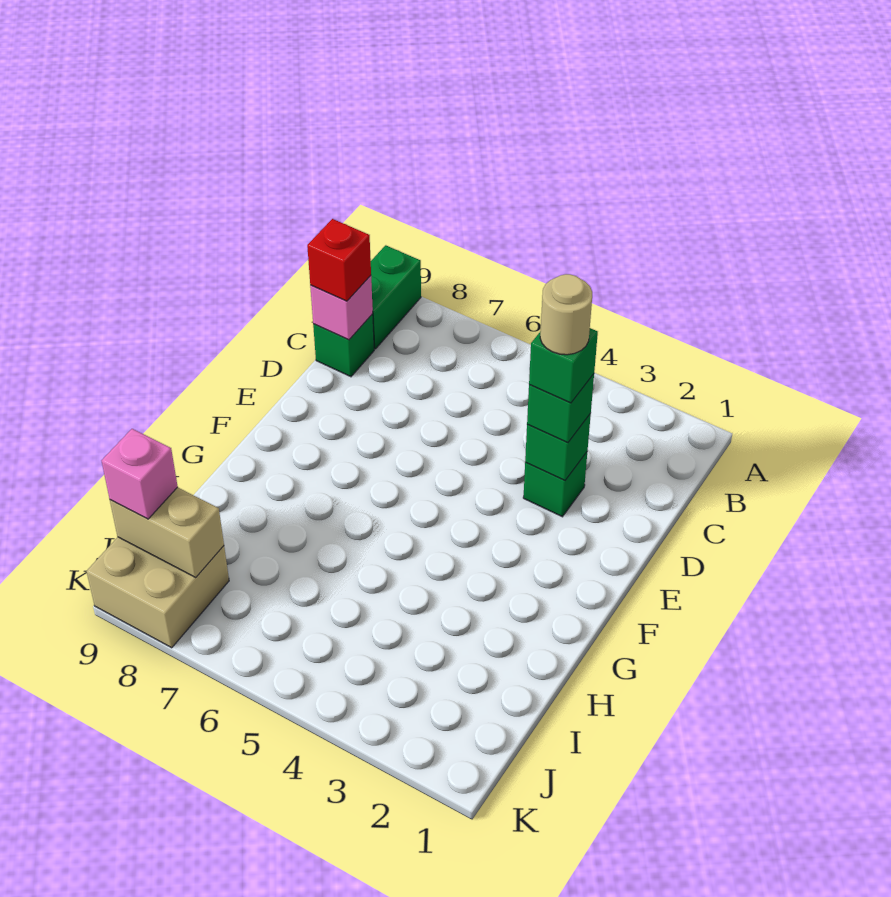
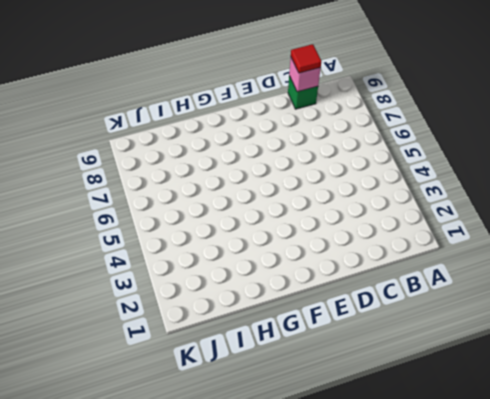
red tile C9 level 3 -> red brick C9 level 3
none -> green brick A9:B9 level 1
none -> green brick D3 level 1
none -> tan brick J8:K9 level 1

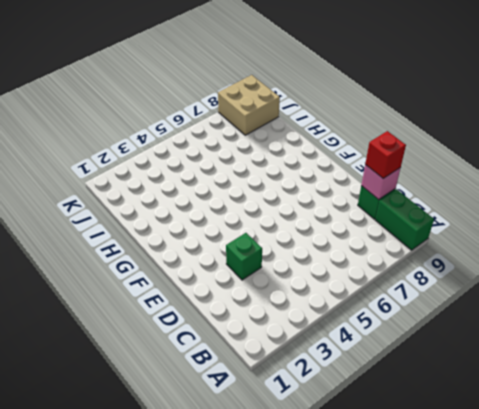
none -> green brick D3 level 2
none -> tan brick J8:J9 level 2
none -> green brick D3 level 3

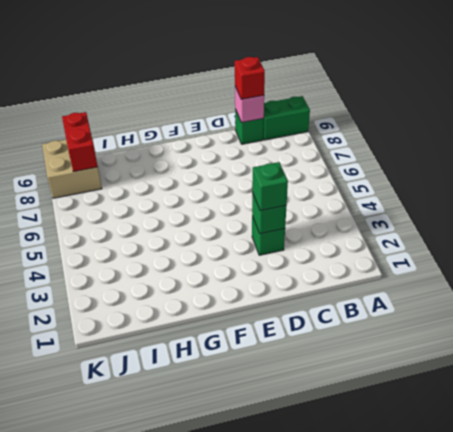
red brick J8:J9 level 2 -> tan brick J8:J9 level 2
none -> pink brick J9 level 3
none -> green brick D3 level 4
none -> tan round brick D3 level 5

